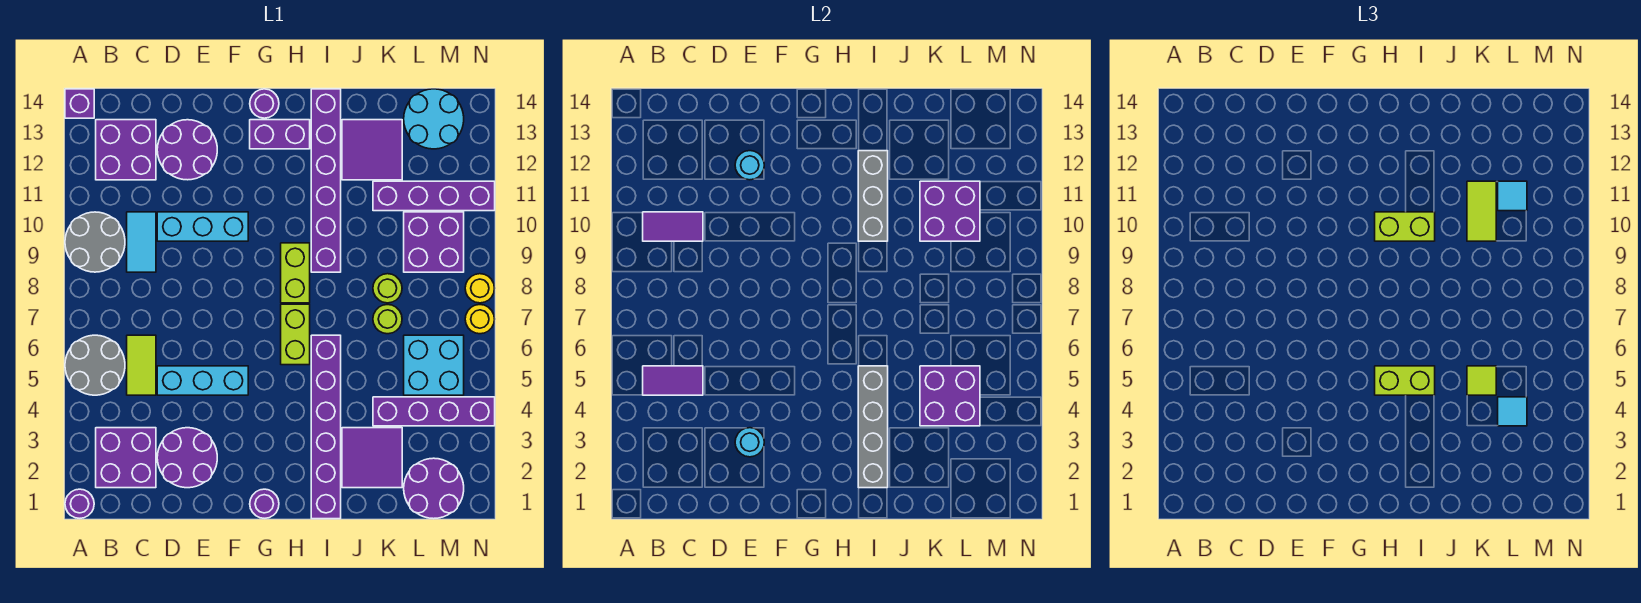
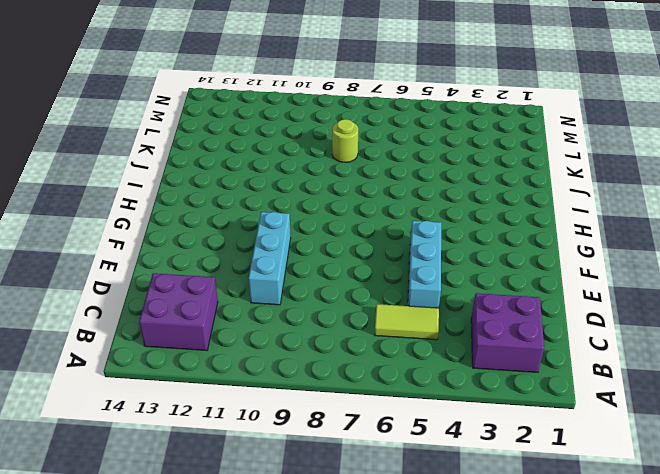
none -> purple round brick A1 level 1
none -> grey round brick A5:B6 level 1
none -> grey round brick A9:B10 level 1
none -> purple brick A14 level 1

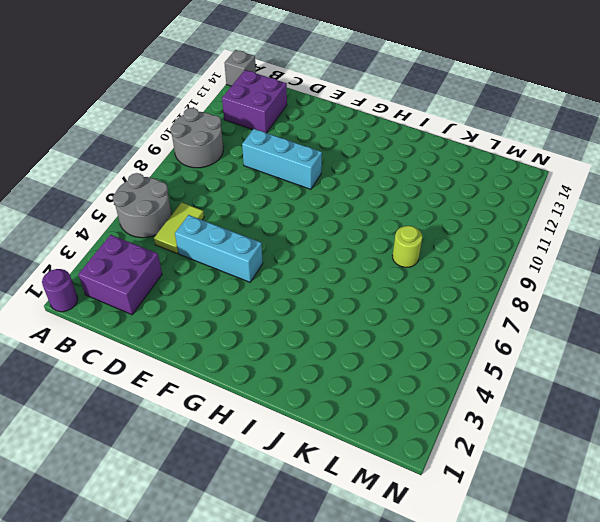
grey brick A14 level 1 -> purple brick A14 level 1
none -> cyan tile C9:C10 level 1
none -> purple round brick D2:E3 level 1
none -> purple round brick D12:E13 level 1
none -> purple round brick G1 level 1

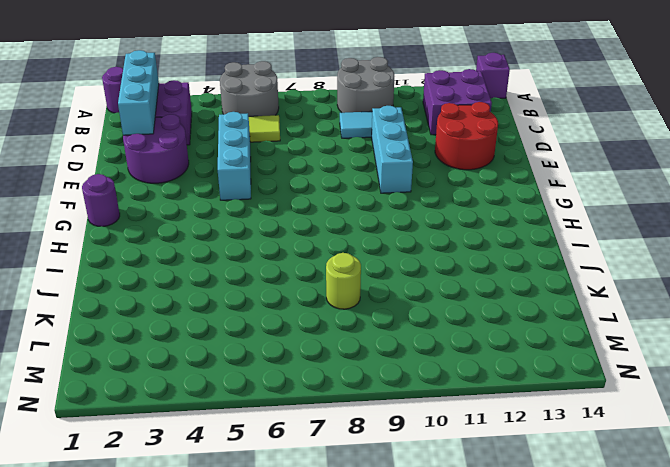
cyan brick B2:D2 level 2 -> none
red round brick D12:E13 level 1 -> purple round brick D12:E13 level 1
none -> purple brick G13:H13 level 1
none -> purple round brick G14 level 1
none -> lime brick H6:H7 level 1
none -> lime brick H8:H9 level 1

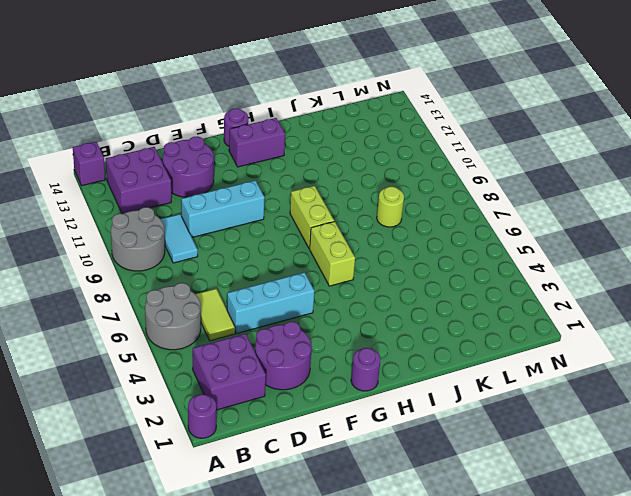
none -> purple brick I1:I6 level 1
none -> purple brick I9:I14 level 1
none -> purple tile J2:K3 level 1
none -> purple tile J12:K13 level 1

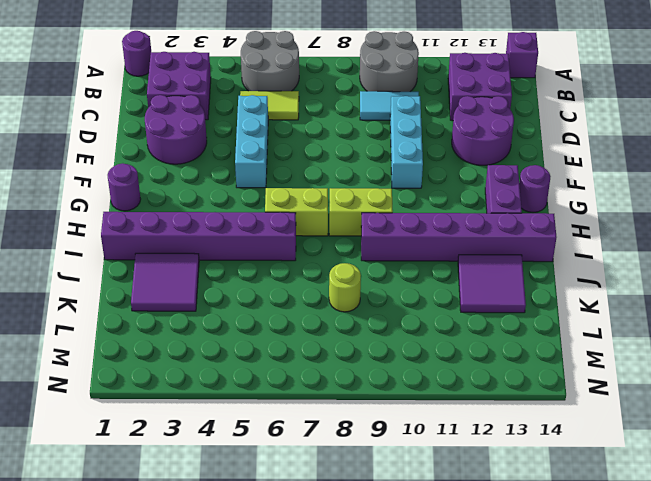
none -> purple brick K4:N4 level 1
none -> lime round brick K7 level 1
none -> purple brick K11:N11 level 1
none -> purple round brick L1:M2 level 1

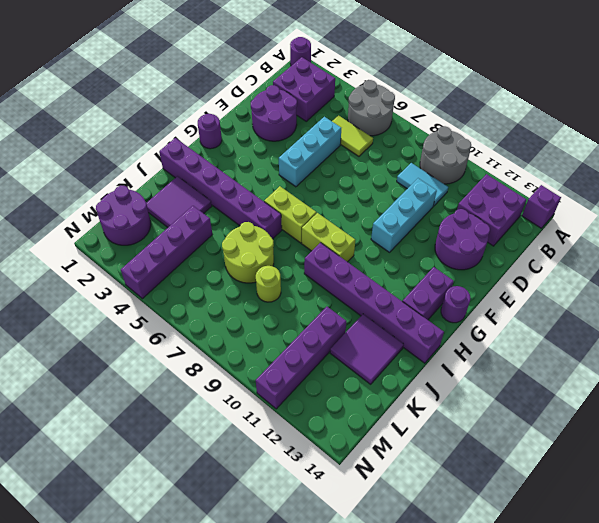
lime round brick J6:K7 level 1 -> lime round brick K7 level 1
none -> cyan brick L5:M6 level 1
none -> purple brick L9:M10 level 1
none -> cyan round brick L13:M14 level 1
none -> yellow round brick N7 level 1

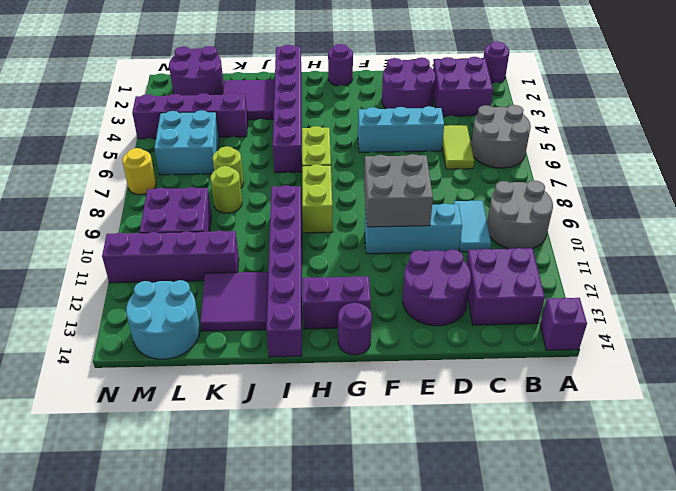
grey brick E9:F10 level 2 -> none
none -> yellow round brick N8 level 1
none -> purple tile B5:C5 level 2
none -> purple tile B10:C10 level 2
none -> cyan round brick E3 level 2

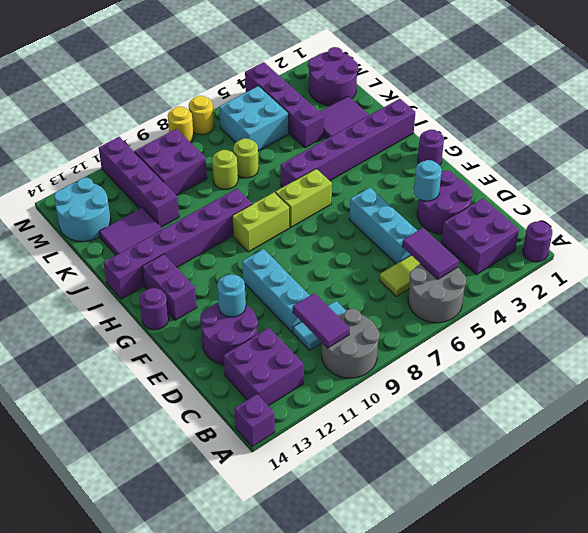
none -> grey brick I2:I5 level 2
none -> grey brick I10:I12 level 2
none -> purple brick K4:L5 level 2
none -> purple brick K10:L11 level 2

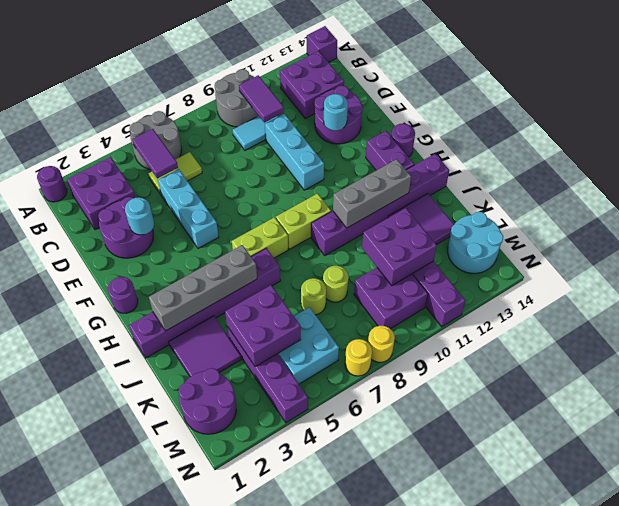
none -> lime brick H5:I5 level 3
none -> lime brick H10:I10 level 3
none -> lime tile K5 level 3
none -> lime tile K10:K11 level 3

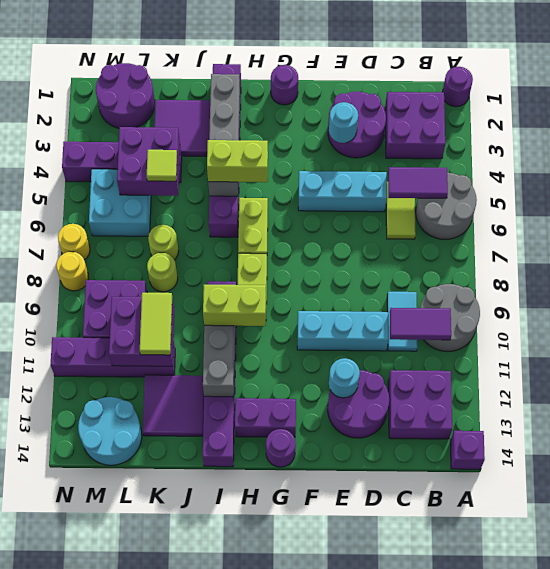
none -> cyan tile L4 level 3
none -> cyan tile L11 level 3

